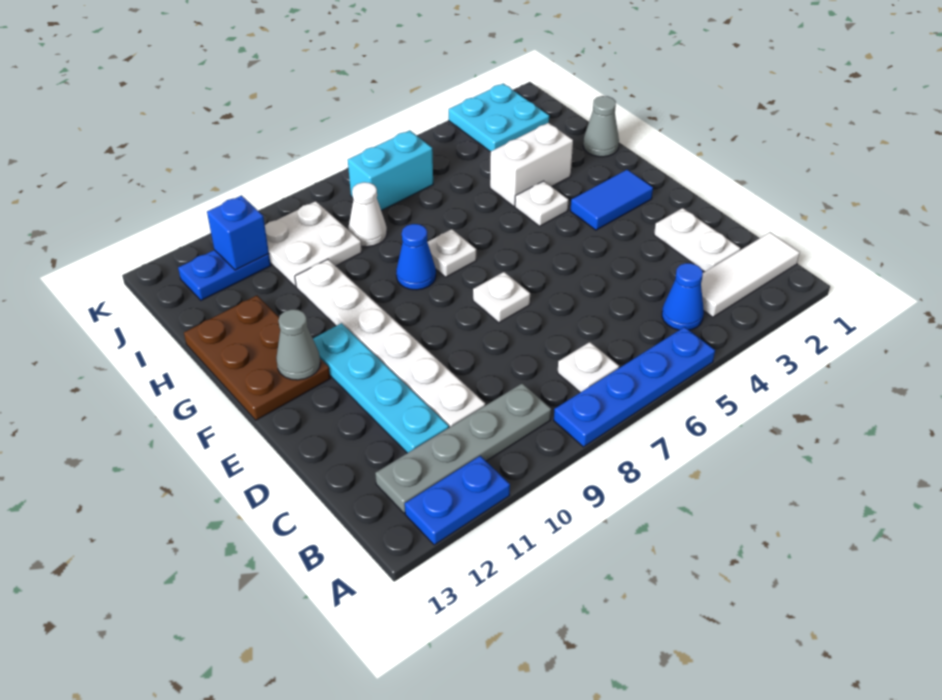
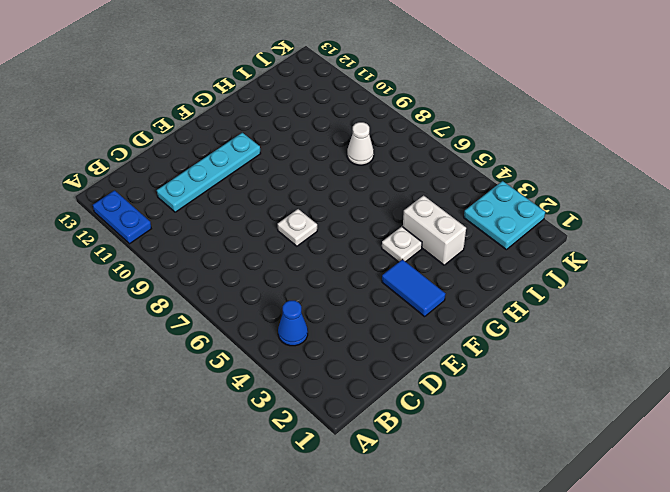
none -> blue plate A5:A8 level 1
none -> white tile B1:B3 level 1
none -> white plate B7 level 1

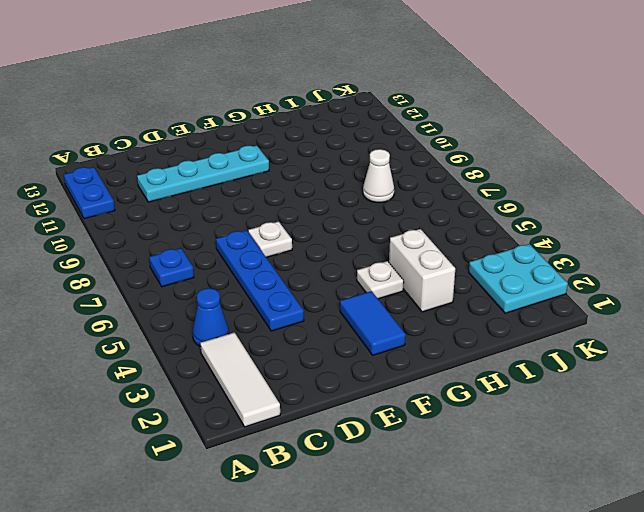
blue plate B7 level 1 -> white plate B7 level 1
blue plate D4:D7 level 1 -> blue plate A5:A8 level 1
none -> grey plate B9:B12 level 1
none -> white plate C2:D2 level 1
none -> white plate C10:H10 level 1

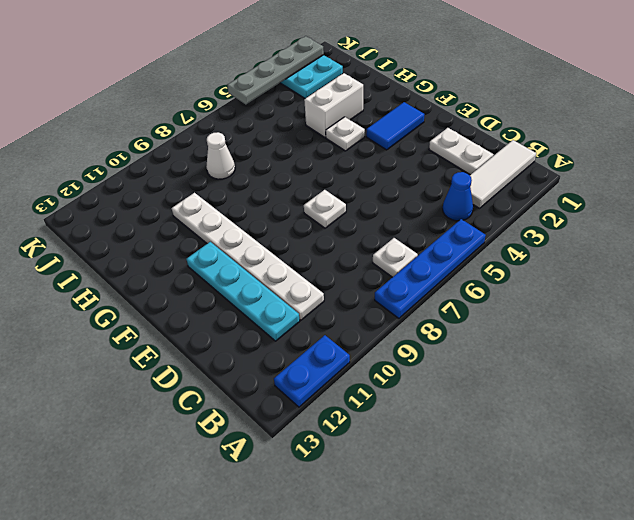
grey plate K2:K5 level 2 -> grey plate B9:B12 level 1
none -> brown plate F12:H13 level 1
none -> white plate G7 level 1
none -> blue cone G8 level 1

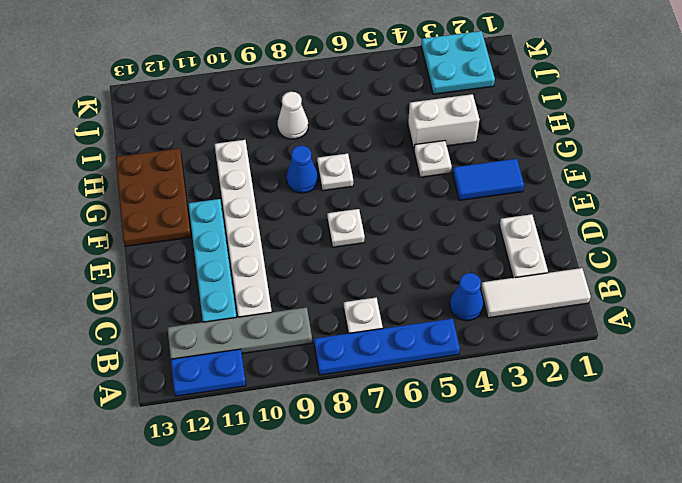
none -> grey cone H1 level 1
none -> white plate I9:J10 level 1
none -> cyan brick J6:J7 level 1

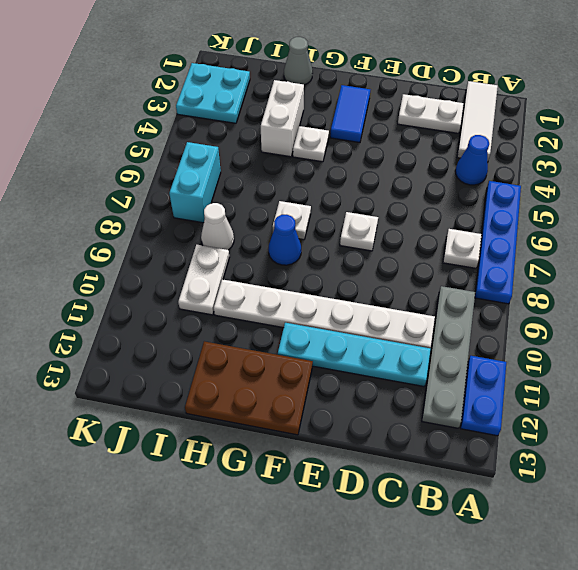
white plate I9:I10 level 1 -> white plate I9:J10 level 1
none -> blue plate J11:J12 level 1
none -> grey cone F12 level 2
none -> blue brick J11 level 2

